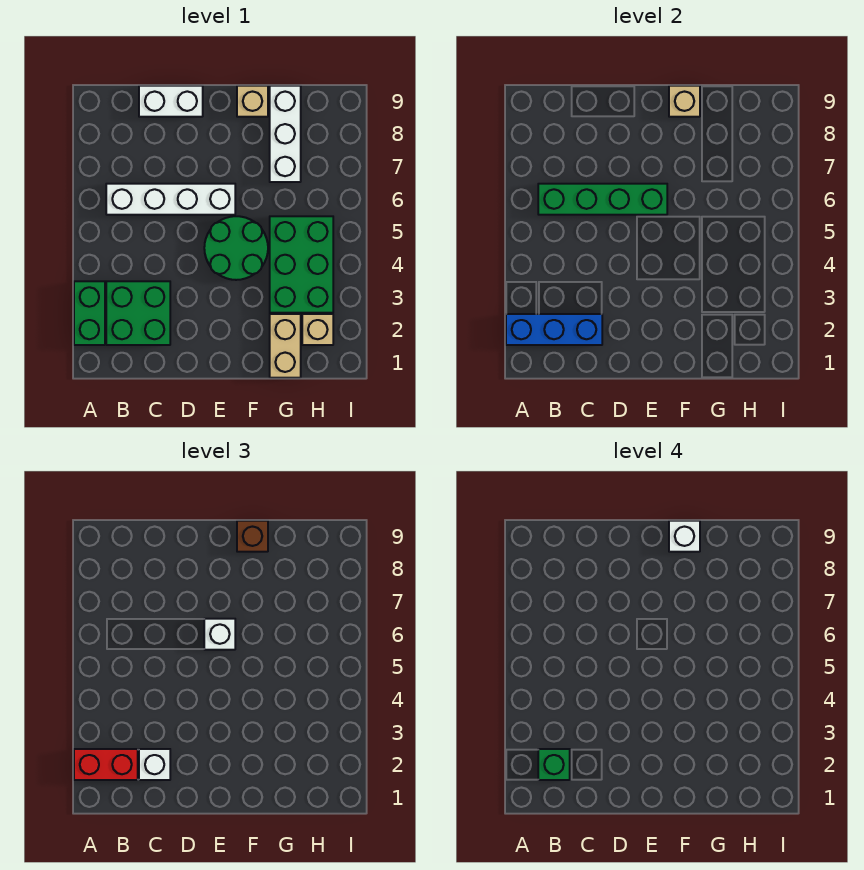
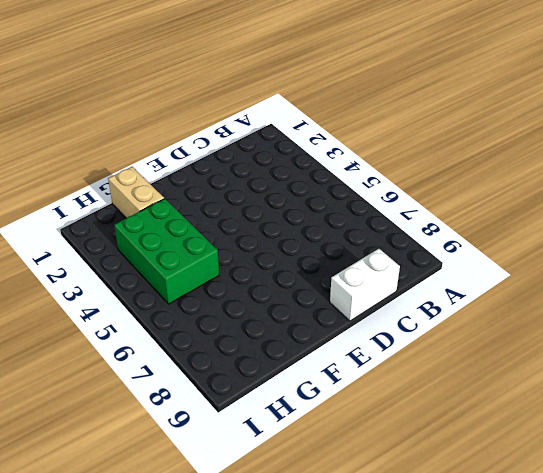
none -> green brick A2:A3 level 1
none -> green brick B2:C3 level 1
none -> white brick B6:E6 level 1

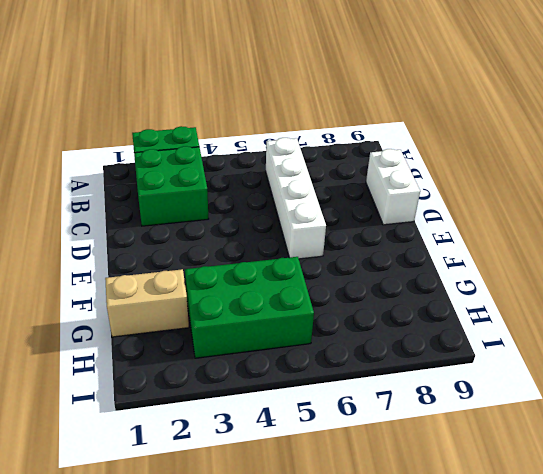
none -> green round brick E4:F5 level 1
none -> tan brick F9 level 1
none -> white brick G7:G9 level 1

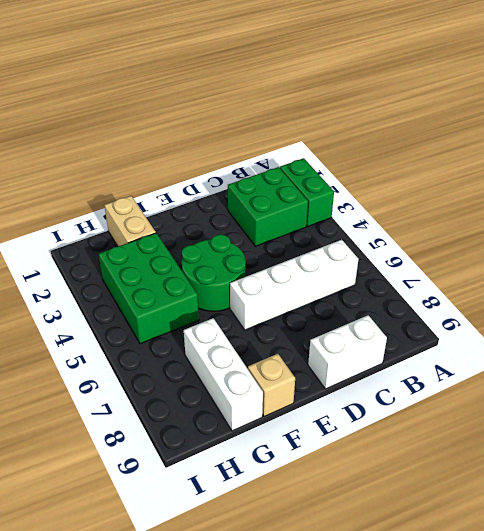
none -> tan brick H2 level 1
none -> blue brick A2:C2 level 2
none -> green brick B6:E6 level 2

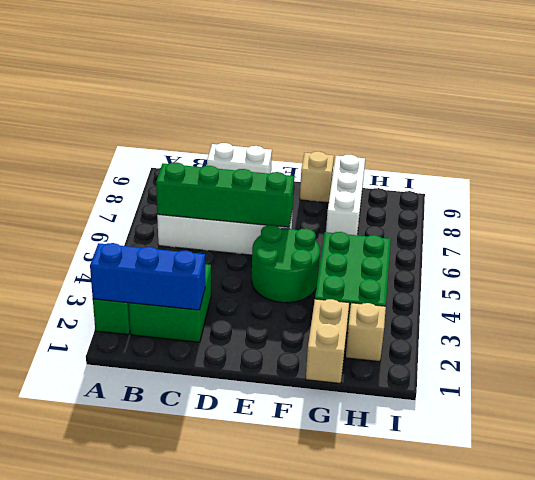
none -> tan brick F9 level 2
none -> red brick A2:B2 level 3
none -> white brick C2 level 3

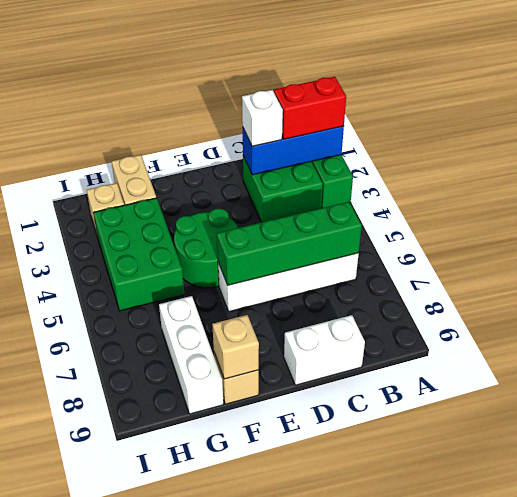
none -> white brick E6 level 3
none -> brown brick F9 level 3
none -> green brick B2 level 4

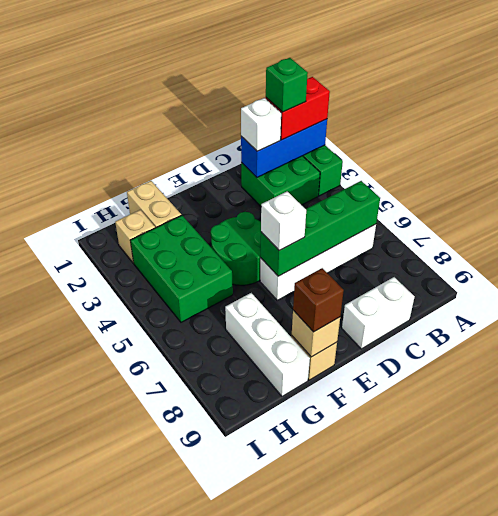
none -> white brick F9 level 4

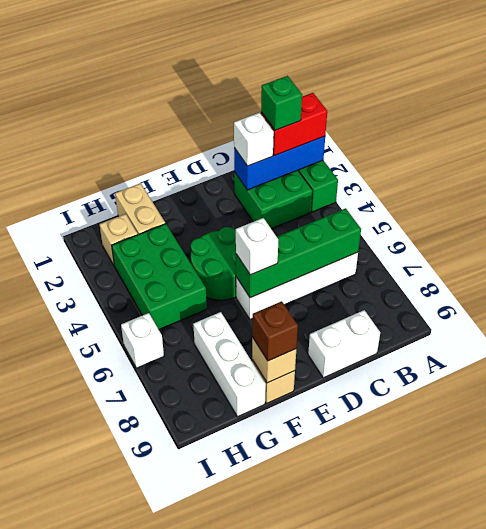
white brick I6 level 1 -> white brick F9 level 4

